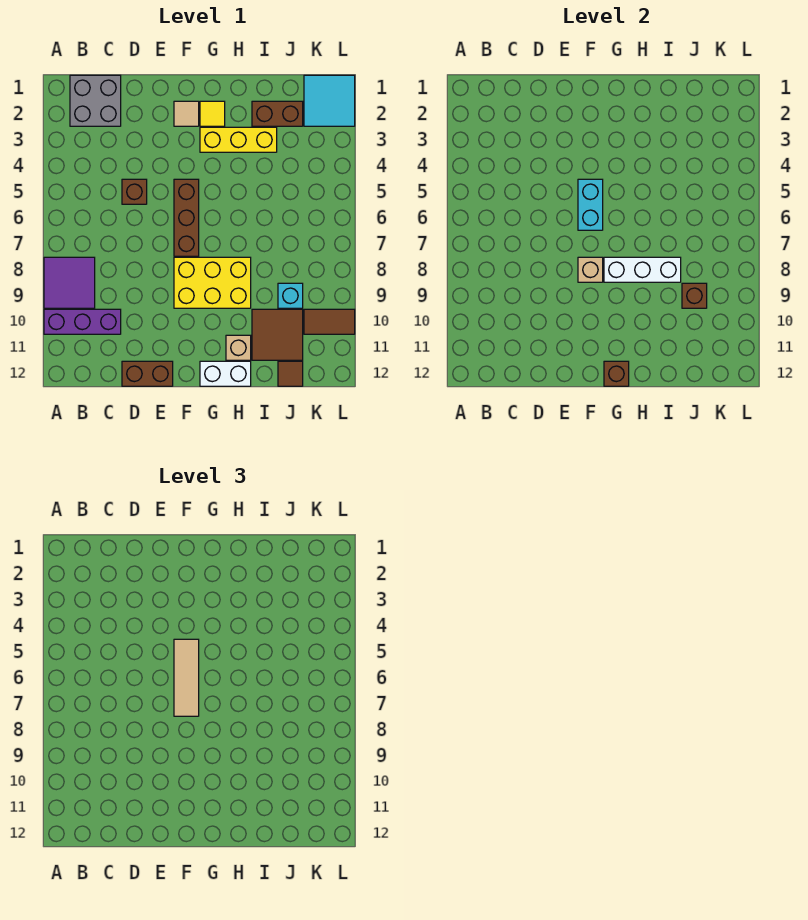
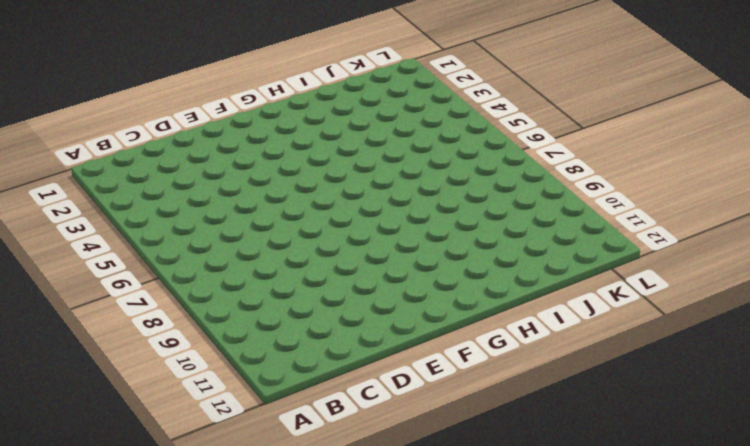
none -> purple tile A8:B9 level 1
none -> purple brick A10:C10 level 1
none -> grey brick B1:C2 level 1

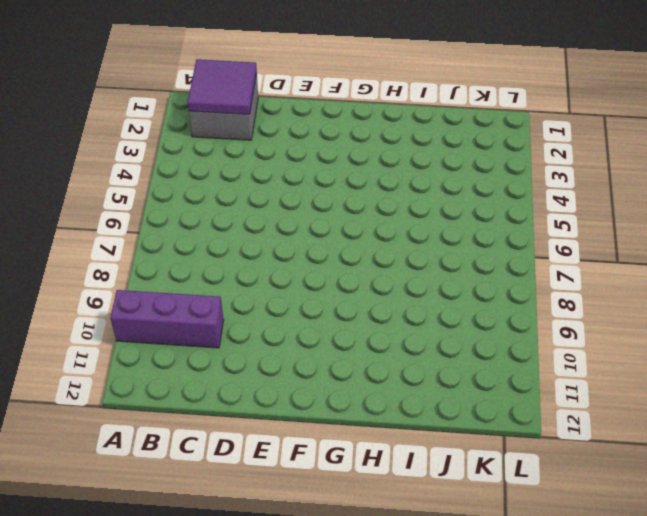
purple tile B1:C2 level 2 -> purple tile A8:B9 level 1
none -> brown brick D5 level 1
none -> brown brick D12:E12 level 1
none -> tan tile F2 level 1

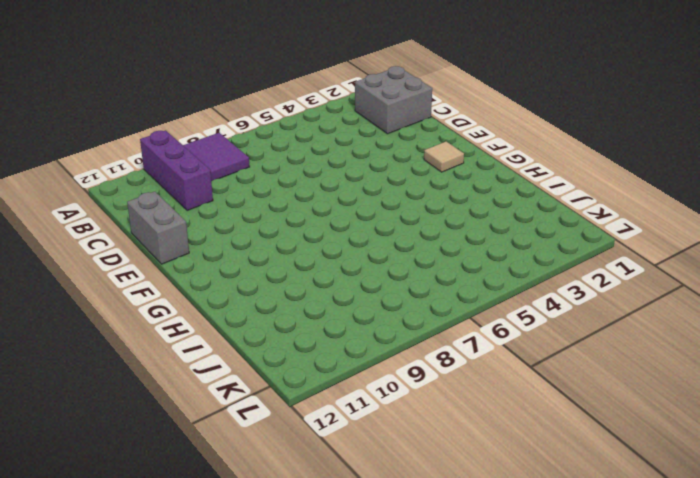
grey brick D12:E12 level 1 -> brown brick D12:E12 level 1
none -> brown brick D5 level 1
none -> brown brick F5:F7 level 1
none -> yellow brick F8:H9 level 1

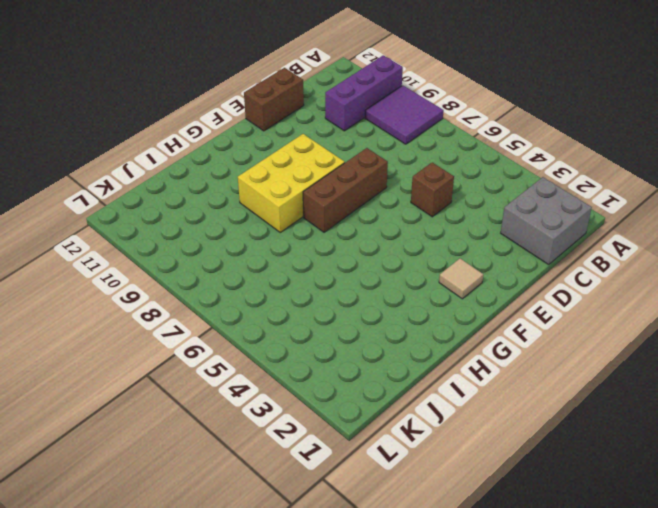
brown brick E7:G7 level 1 -> brown brick F5:F7 level 1
none -> yellow tile G2 level 1
none -> yellow brick G3:I3 level 1
none -> white brick G12:H12 level 1

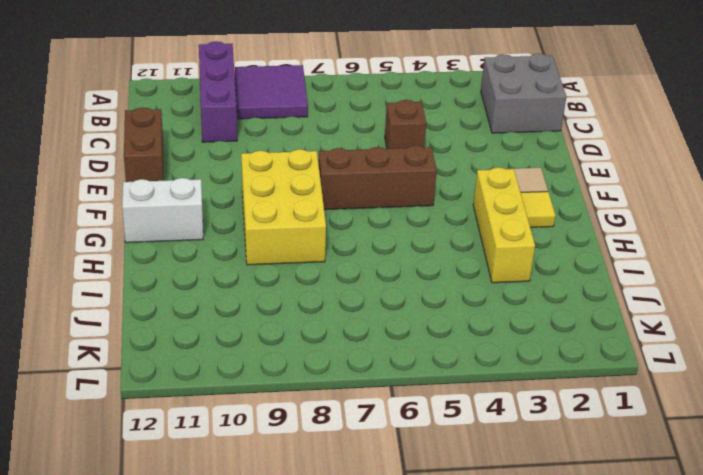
white brick G11:G12 level 1 -> white brick G12:H12 level 1
none -> tan brick H11 level 1
none -> brown brick I2:J2 level 1
none -> brown tile I10:J11 level 1

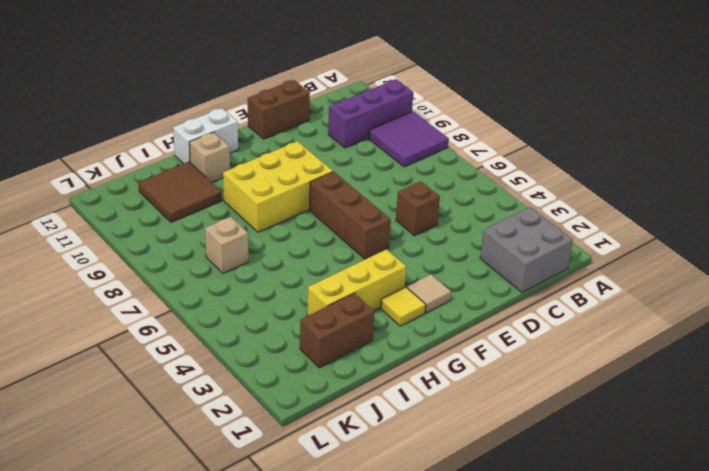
tan brick J7 level 1 -> tan brick F8 level 2
none -> cyan brick J9 level 1
none -> brown tile J12 level 1
none -> cyan tile K1:L2 level 1

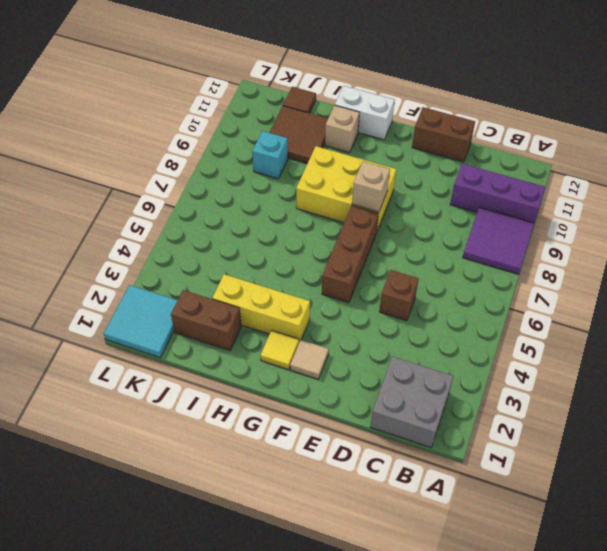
none -> brown tile K10:L10 level 1
none -> cyan brick F5:F6 level 2
none -> white brick G8:I8 level 2

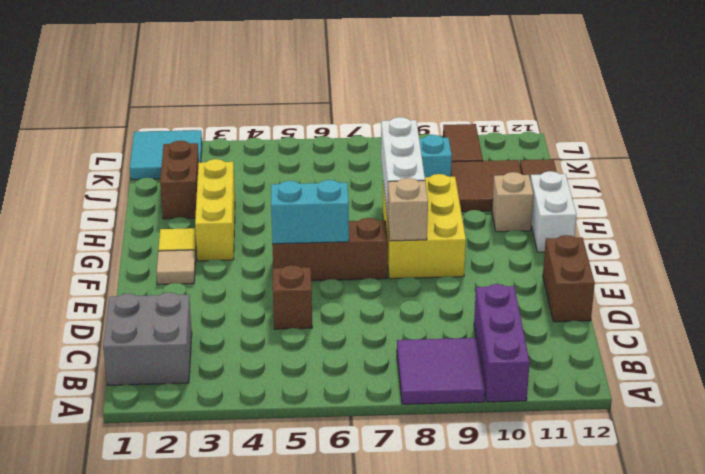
none -> brown brick G12 level 2
none -> brown brick J9 level 2
none -> tan tile F5:F7 level 3

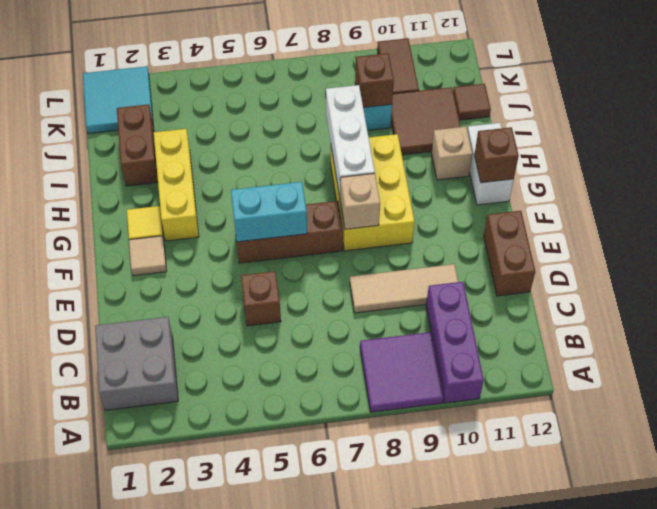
tan tile D8:D10 level 1 -> tan tile F5:F7 level 3

